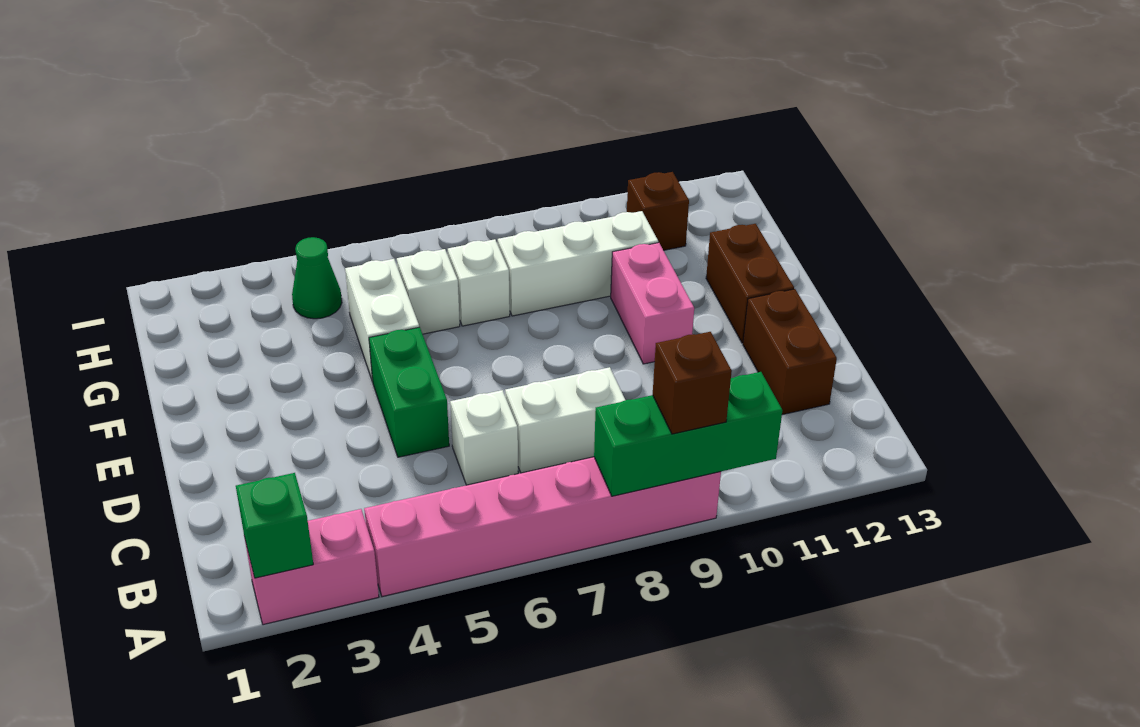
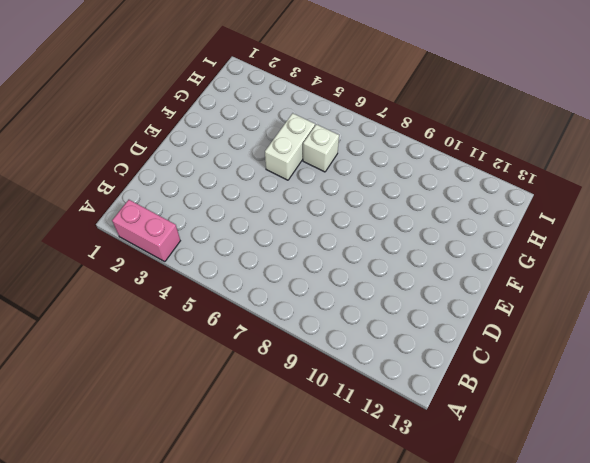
none -> pink brick A4:A9 level 1
none -> white brick C6 level 1
none -> white brick C7:C8 level 1

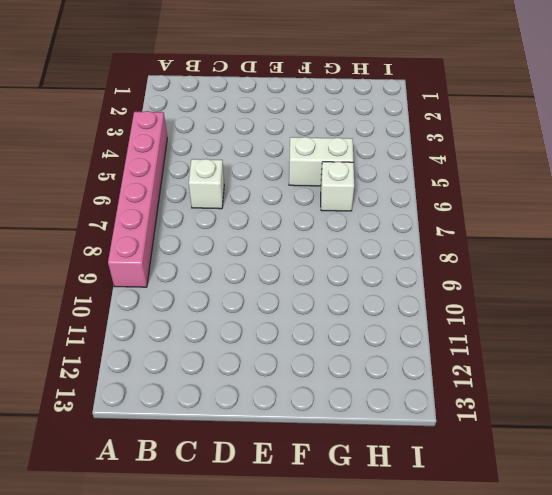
none -> pink brick A2:A3 level 1
none -> white brick C7:C8 level 1
none -> brown brick C12:D12 level 1

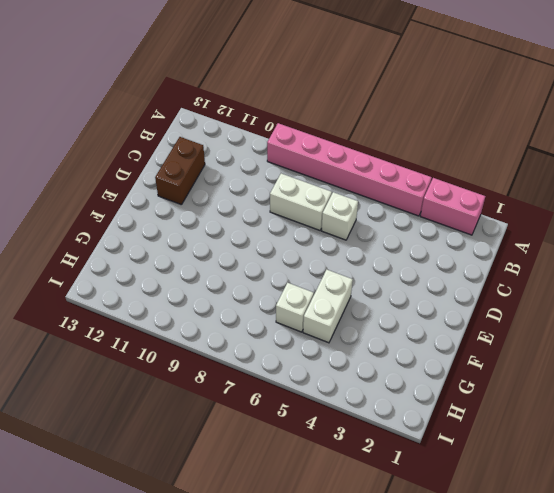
none -> green brick D5:E5 level 1
none -> pink brick E10:F10 level 1
none -> brown brick E12:F12 level 1

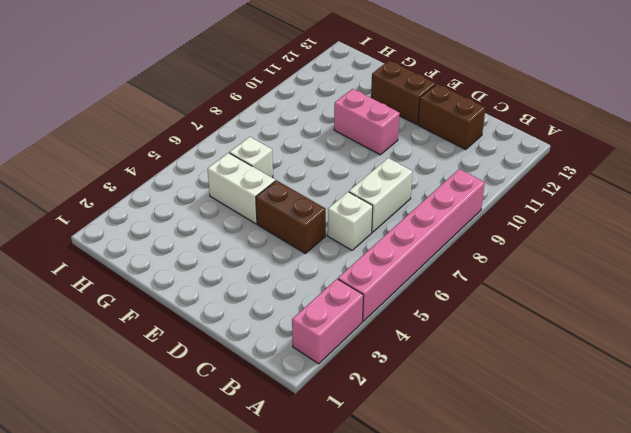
brown brick D5:E5 level 1 -> green brick D5:E5 level 1
none -> white brick G7 level 1
none -> white brick G8:G10 level 1
none -> green cone H4 level 1

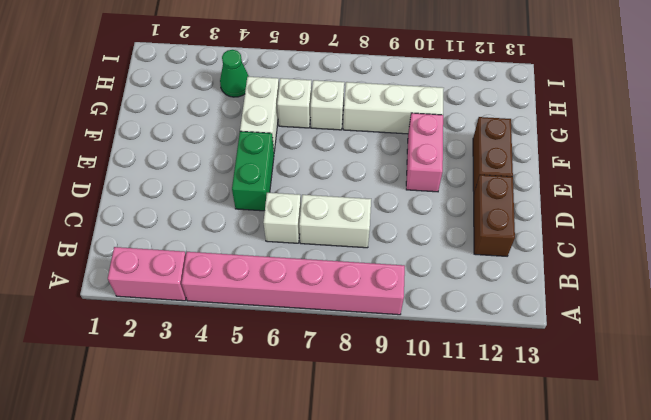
none -> brown brick H11 level 1
none -> green brick A2 level 2
none -> green brick A8:A10 level 2

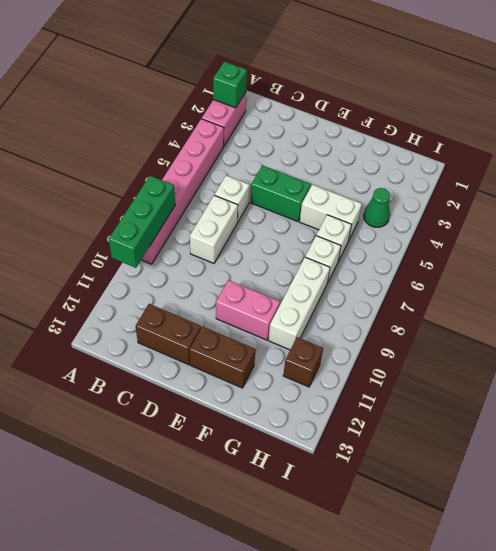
none -> brown brick A9 level 3

